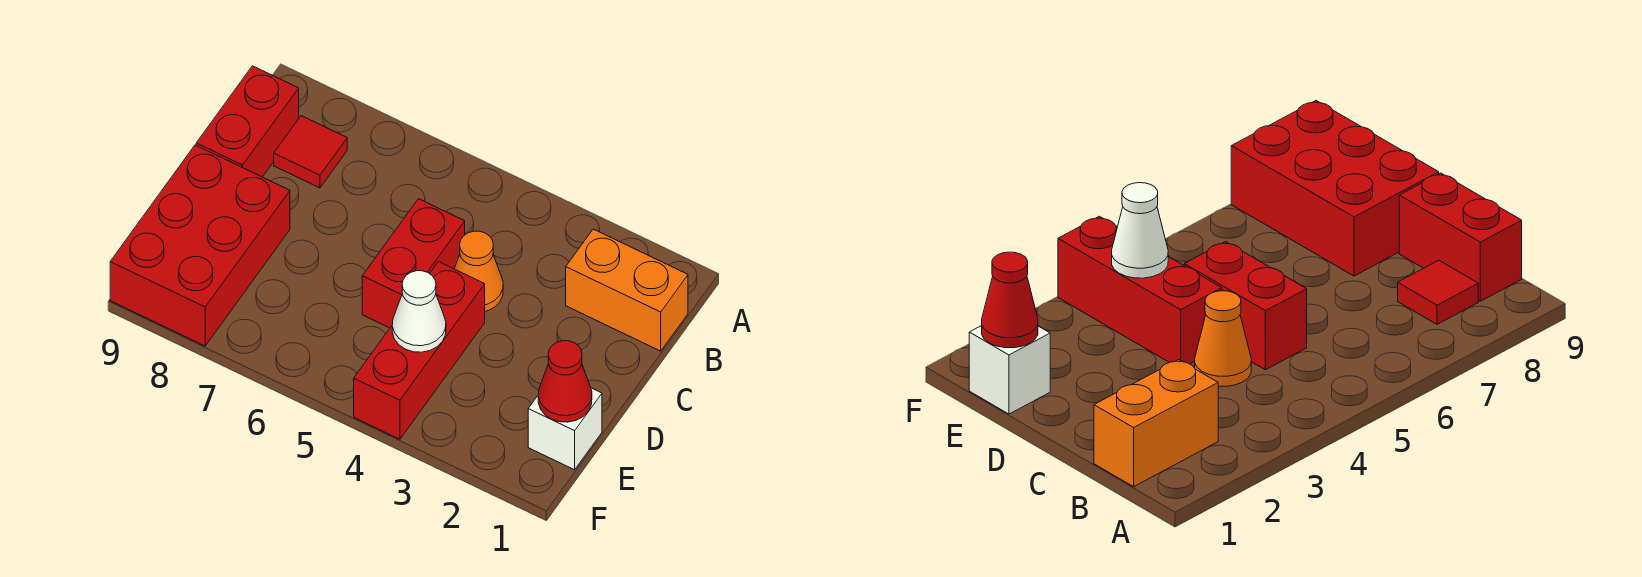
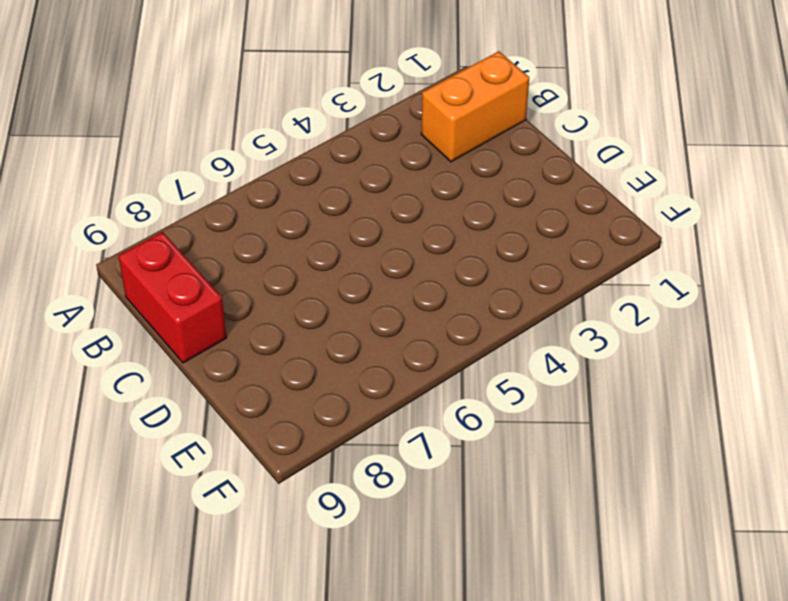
none -> red tile B8 level 1
none -> orange cone C4 level 1

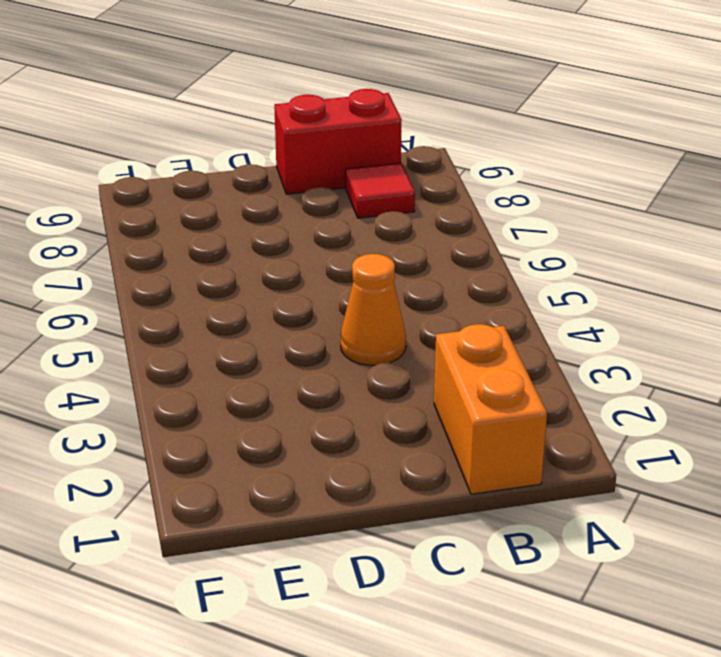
none -> red brick C5:D5 level 1
none -> red brick D4:F4 level 1

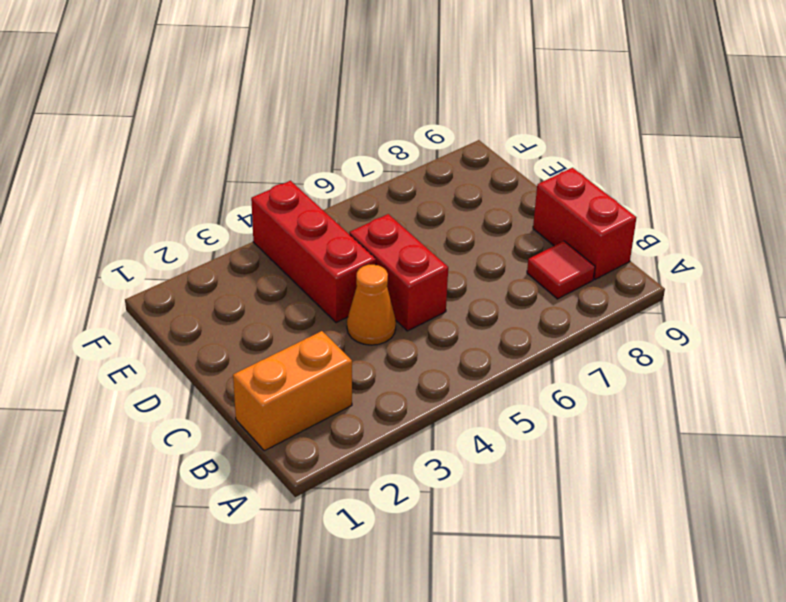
none -> red brick D8:F9 level 1
none -> white brick E1 level 1

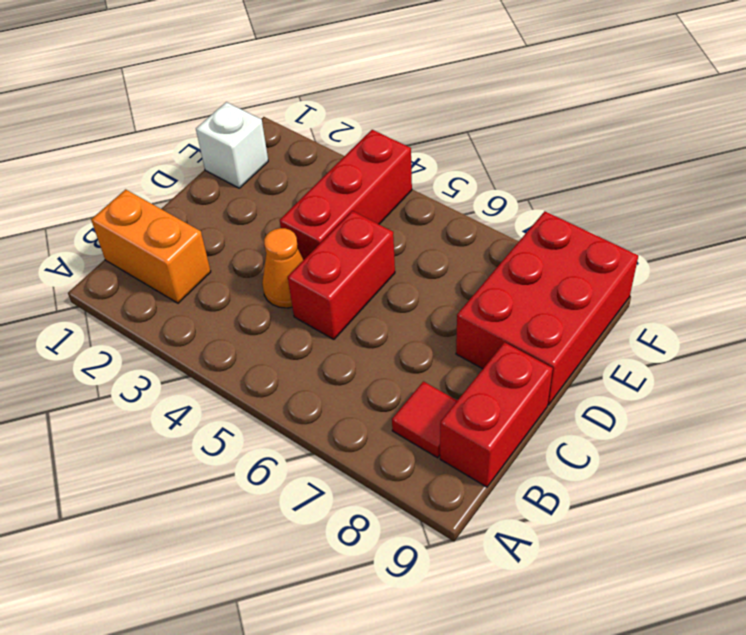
none -> red cone E1 level 2
none -> white cone E4 level 2

